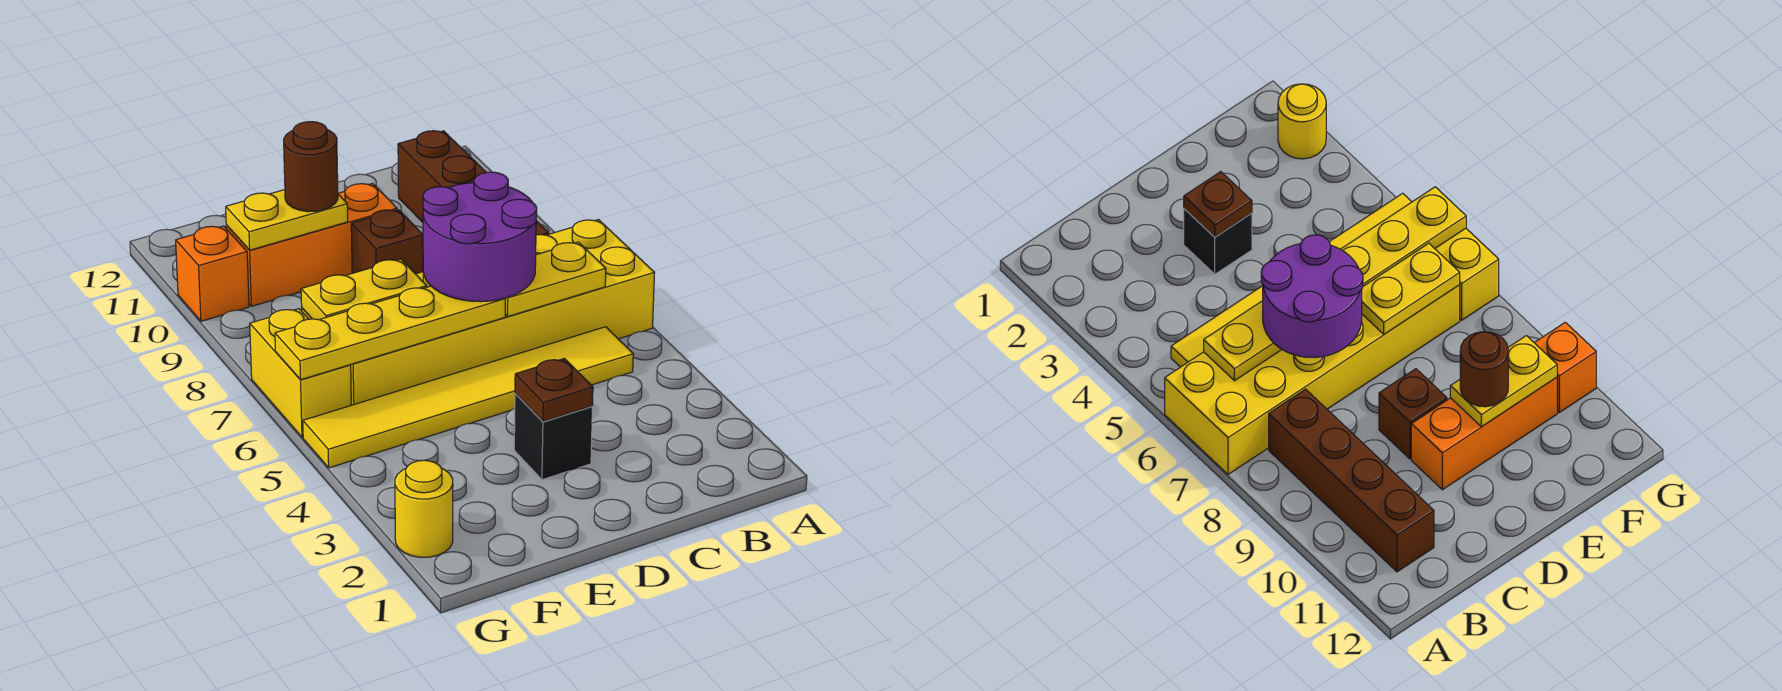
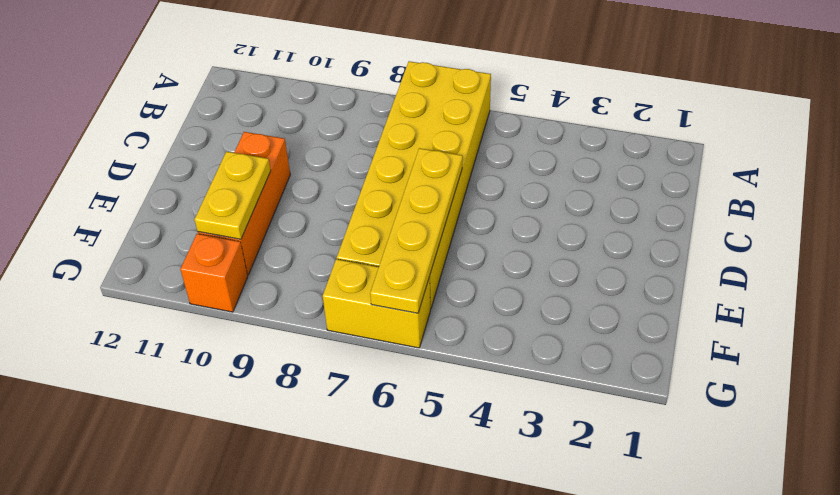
none -> yellow tile B5:G5 level 1
none -> brown brick B8:B11 level 1
none -> black brick D3 level 1

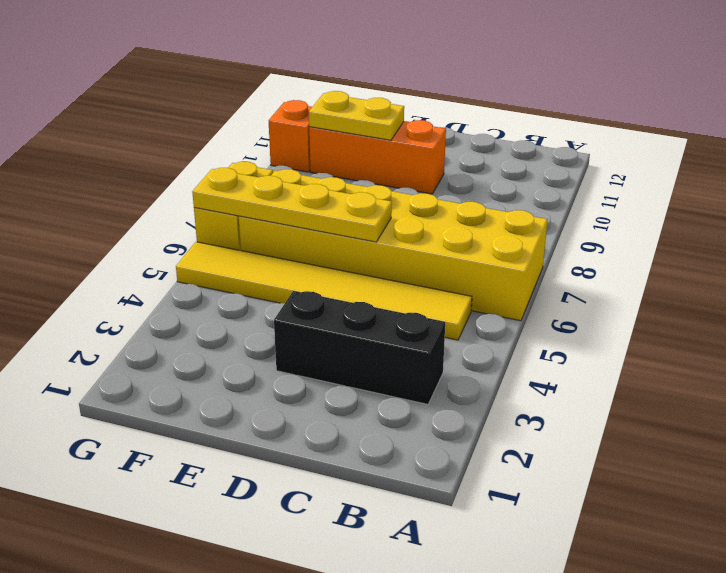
black brick B3:D3 level 1 -> black brick D3 level 1
none -> brown brick B8:B11 level 1
none -> brown brick D9 level 1
none -> yellow round brick G2 level 1

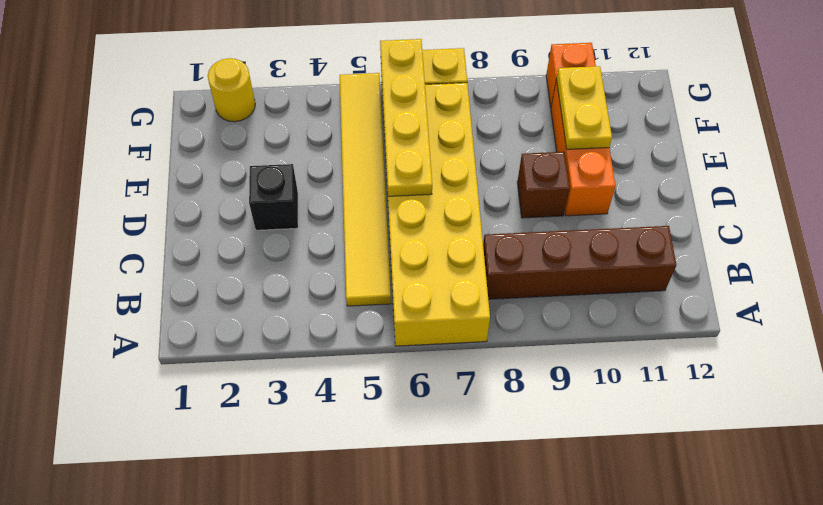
none -> yellow plate B6:C6 level 2
none -> brown plate D3 level 2
none -> yellow plate E7:F7 level 2

